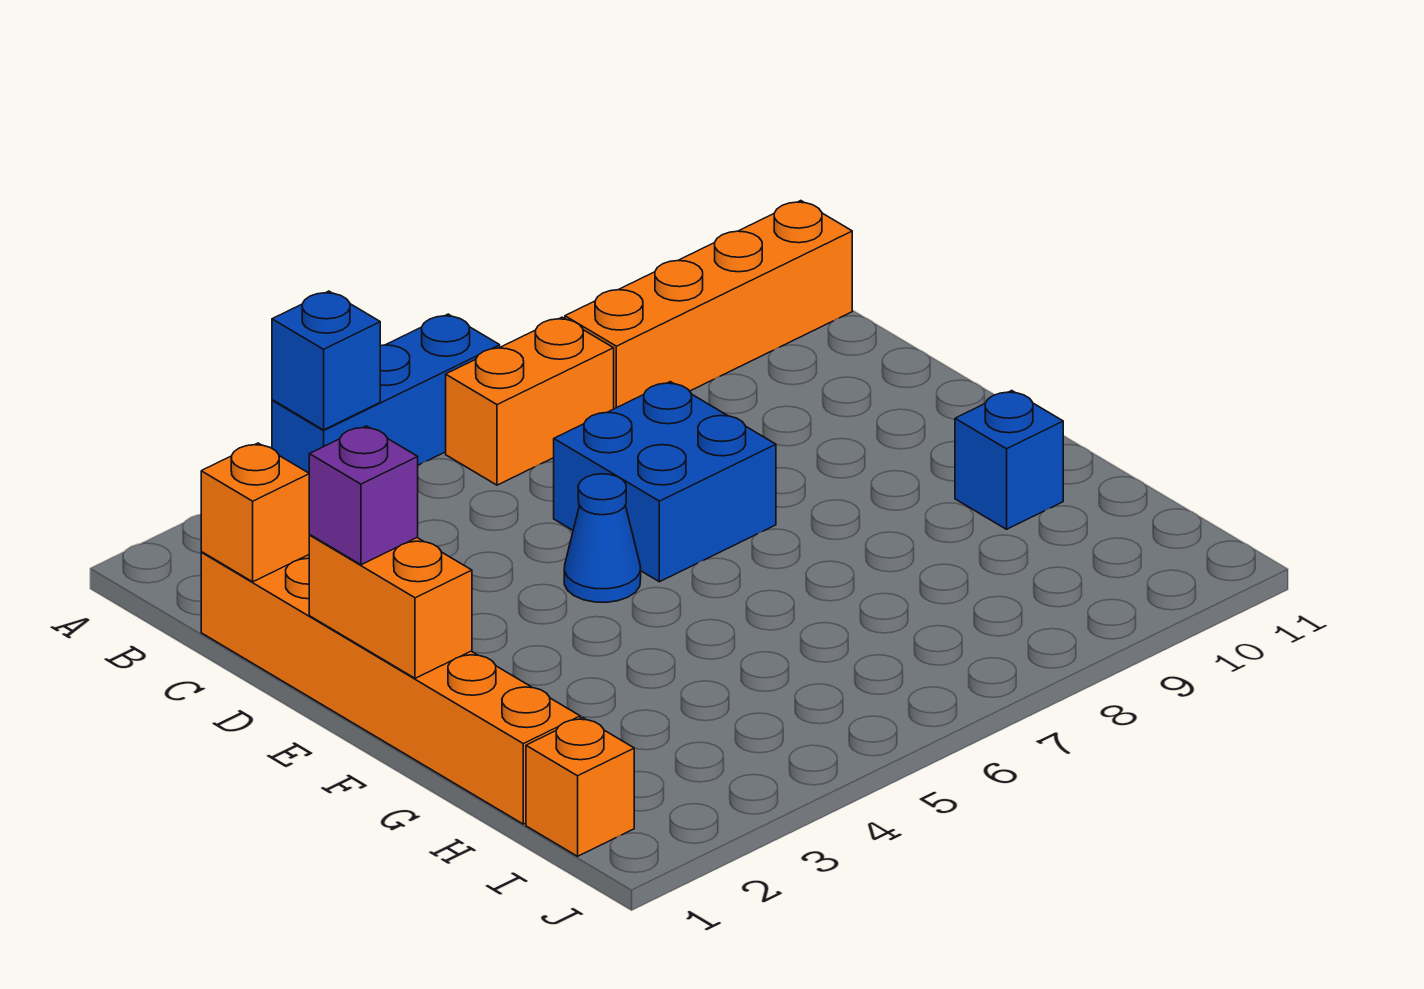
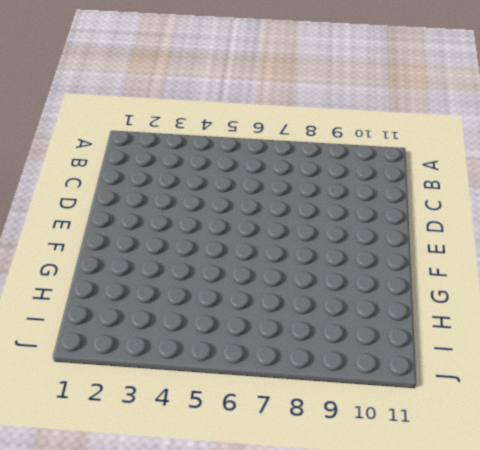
none -> blue brick A4:A6 level 1
none -> orange brick B6:B7 level 1
none -> orange brick B8:B11 level 1

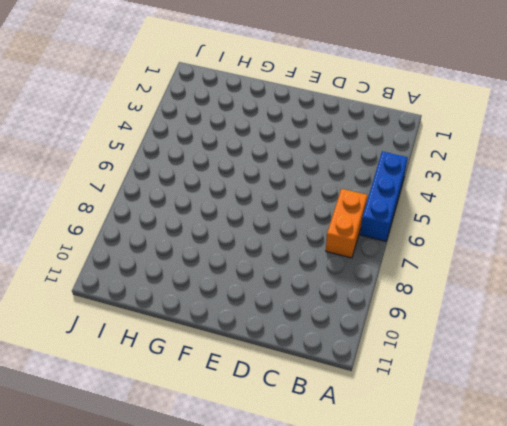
none -> orange brick B8:B11 level 1
none -> orange brick C1:H1 level 1
none -> blue brick D6:E7 level 1

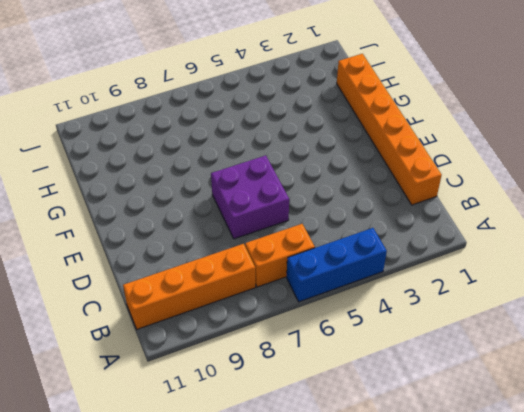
purple brick D6:E7 level 1 -> blue brick D6:E7 level 1
none -> blue cone E5 level 1
none -> blue brick G10 level 1
none -> orange brick I1 level 1

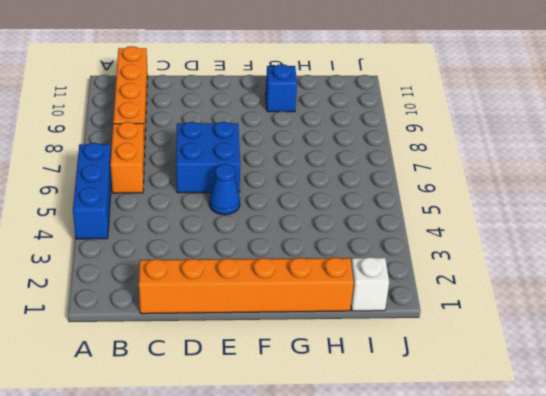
white brick I1 level 1 -> orange brick I1 level 1
none -> blue brick A4 level 2
none -> orange brick C1 level 2
none -> orange brick E1:F1 level 2

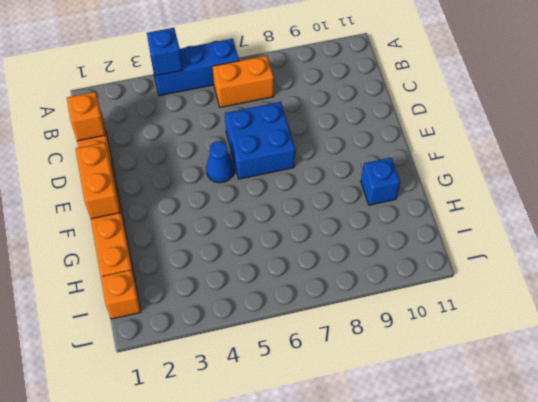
none -> orange brick B8:B11 level 1
none -> purple brick E1 level 3

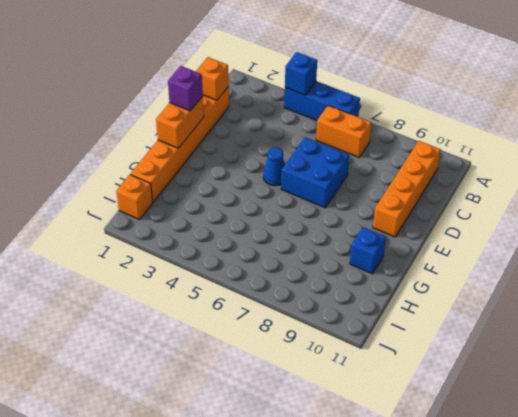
orange brick B10:E10 level 1 -> orange brick B8:B11 level 1

